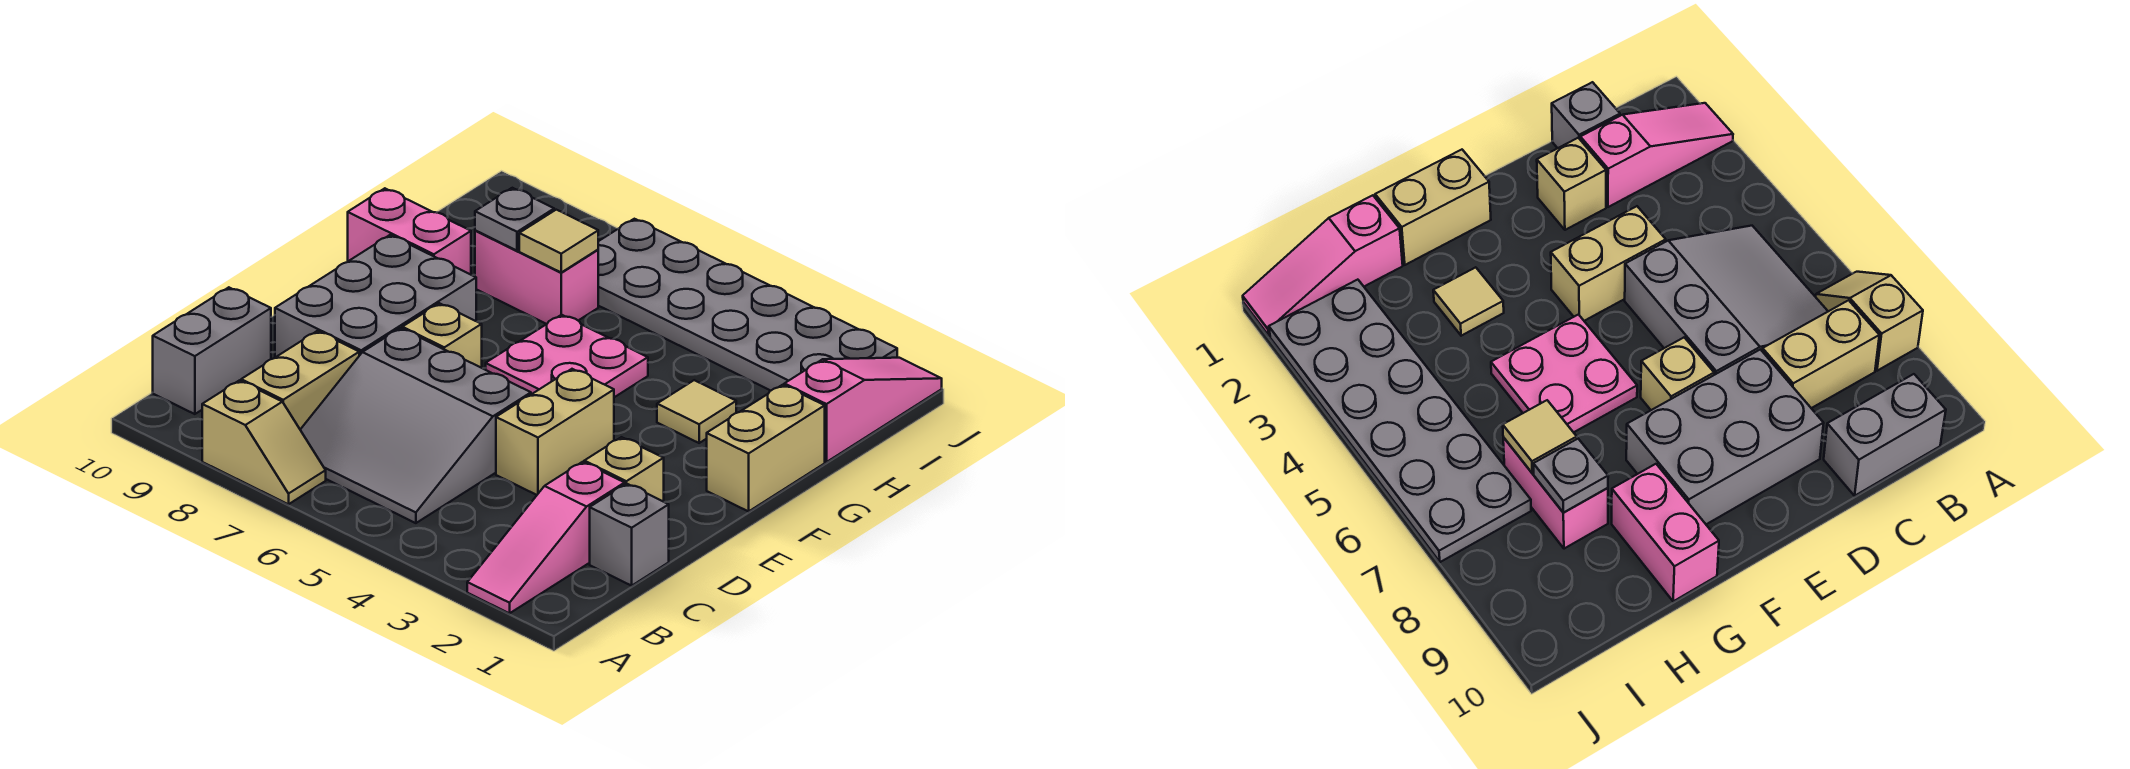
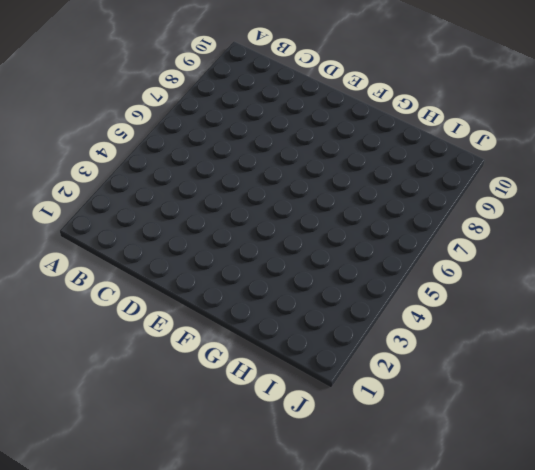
none -> pink slope A2:C2 level 1 top C
none -> tan slope A7:A8 level 1 top 8
none -> grey slope B5:D7 level 1 top D

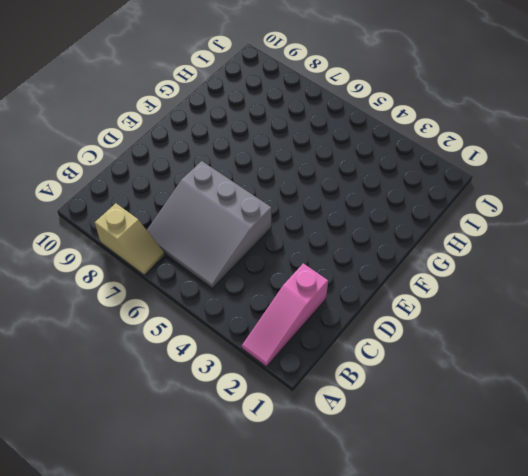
none -> tan brick B8:C8 level 1
none -> grey brick B10:C10 level 1
none -> grey brick C1 level 1

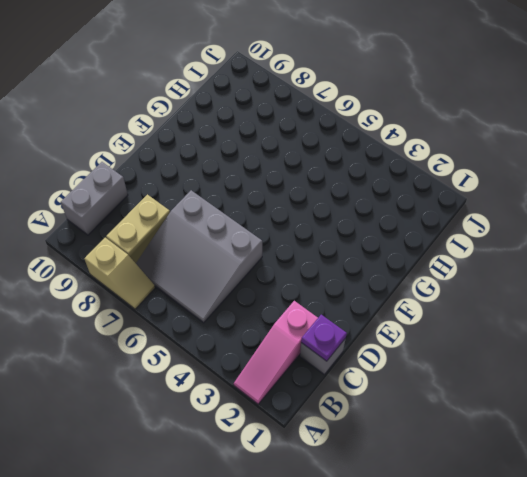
purple plate C1 level 2 -> none
none -> tan brick D2 level 1
none -> tan brick D4:E4 level 1
none -> grey brick D8:F9 level 1

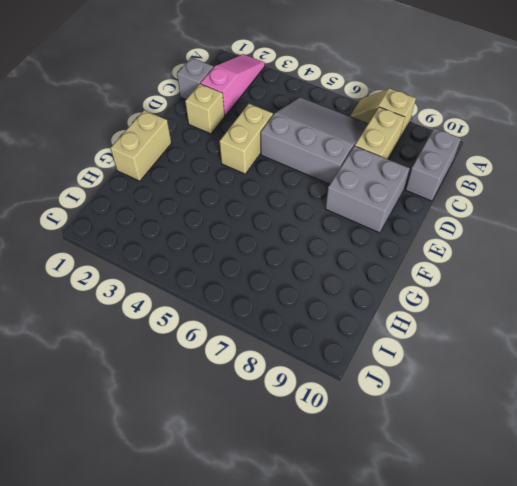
grey brick D8:E9 level 1 -> grey brick D8:F9 level 1
none -> tan brick E7 level 1
none -> pink plate F5:G6 level 1
none -> tan tile G3 level 1

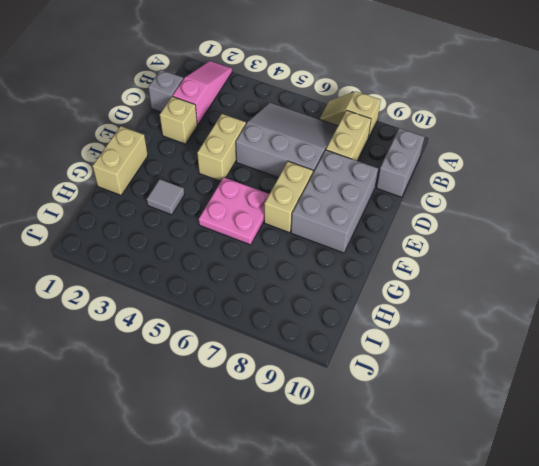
tan brick E7:F7 level 1 -> tan brick E7 level 1
grey tile G3 level 1 -> tan tile G3 level 1
none -> pink brick G9:G10 level 1
none -> pink slope H1:J1 level 1 top H
none -> pink brick H7:H8 level 1

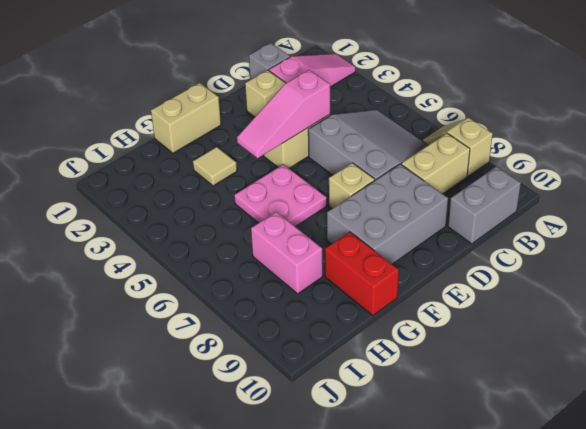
pink slope D4:F4 level 2 top D -> pink slope H1:J1 level 1 top H
red brick G9:G10 level 1 -> pink brick G9:G10 level 1
none -> grey plate I2:J7 level 1
none -> tan tile H7 level 2
none -> grey plate H8 level 2

